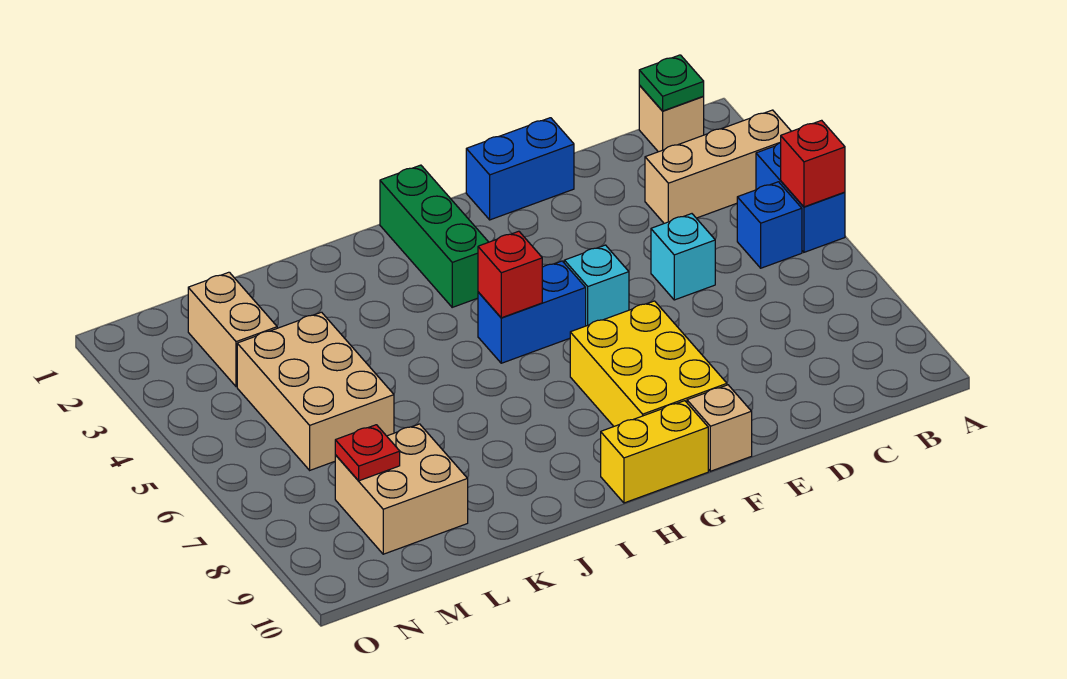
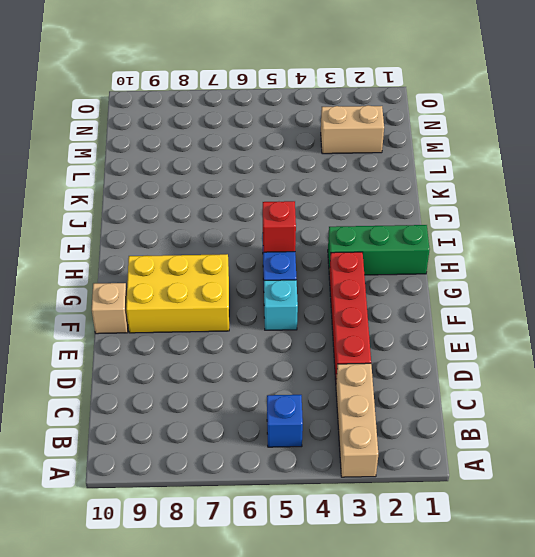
red brick D3:G3 level 1 -> none
none -> blue brick A4:A5 level 1
none -> tan brick B1 level 1
none -> cyan brick D5 level 1

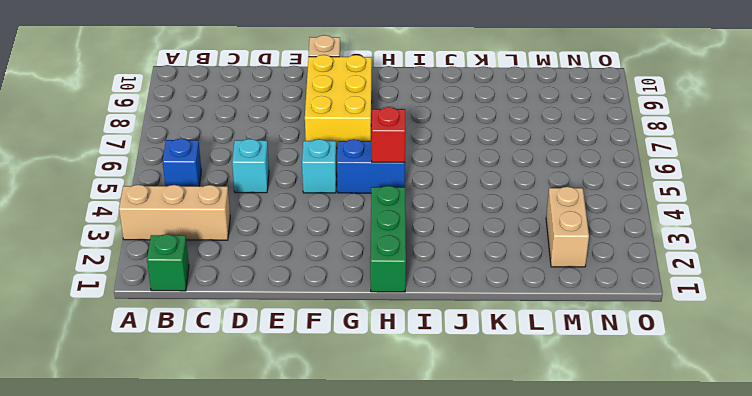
green brick B1 level 1 -> tan brick B1 level 1
none -> blue brick A4:A5 level 1
none -> blue brick E1:F1 level 1
none -> yellow brick G10:H10 level 1

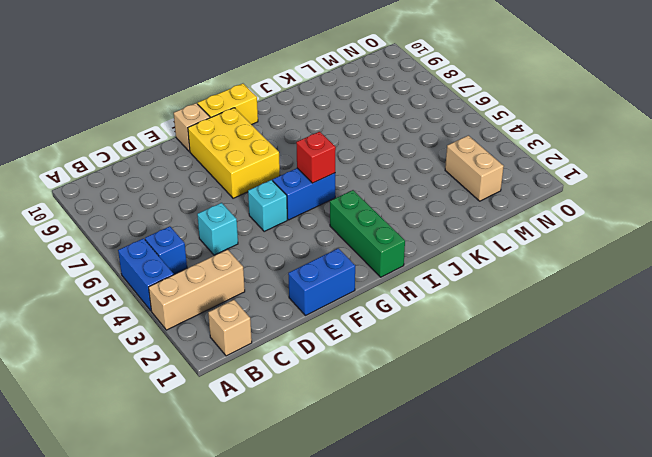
none -> tan brick L4:M6 level 1
none -> tan brick L8:M9 level 1
none -> red brick A5 level 2

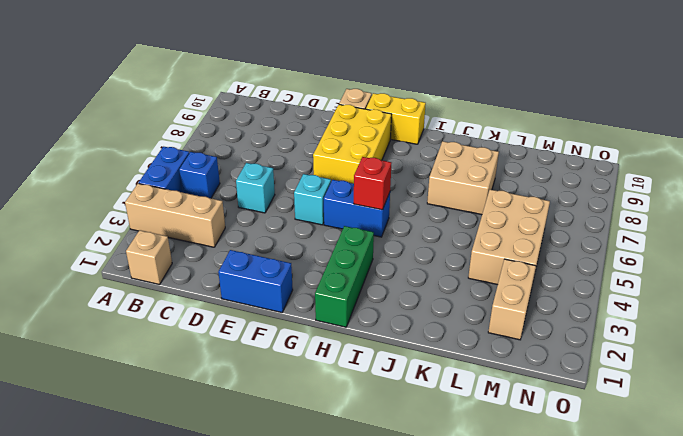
tan brick J7:K8 level 1 -> tan brick L8:M9 level 1
none -> red brick A5 level 2
none -> green plate B1 level 2
none -> red plate M8 level 2

